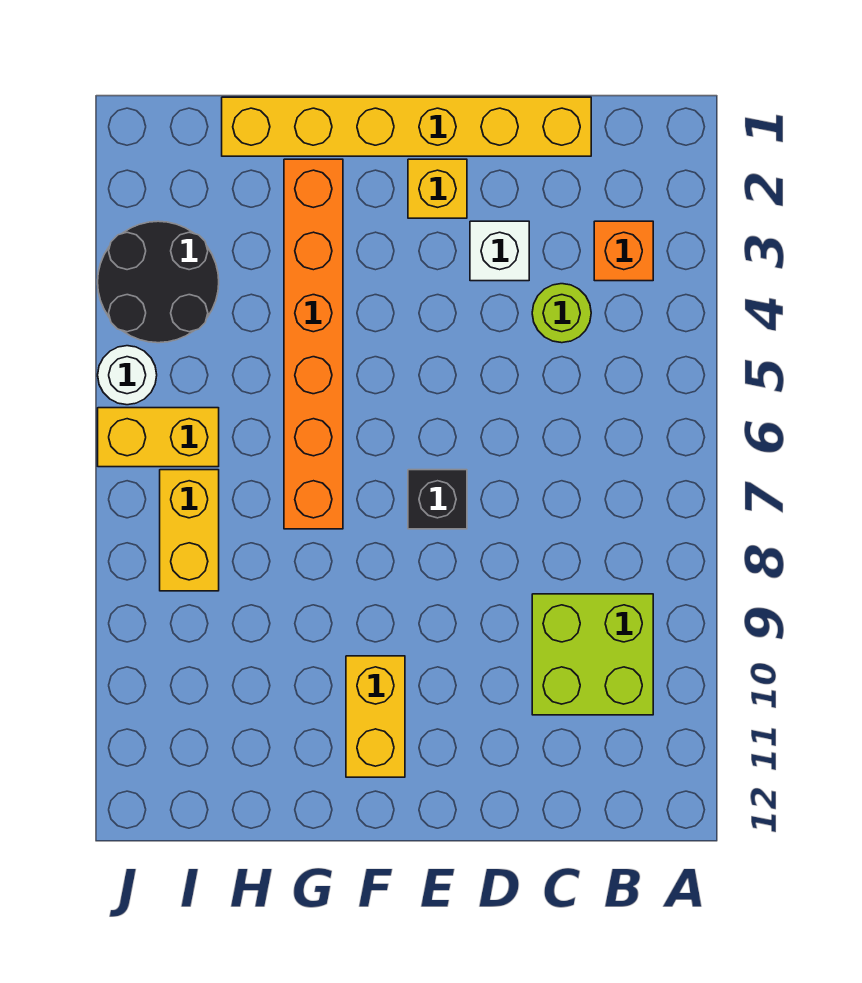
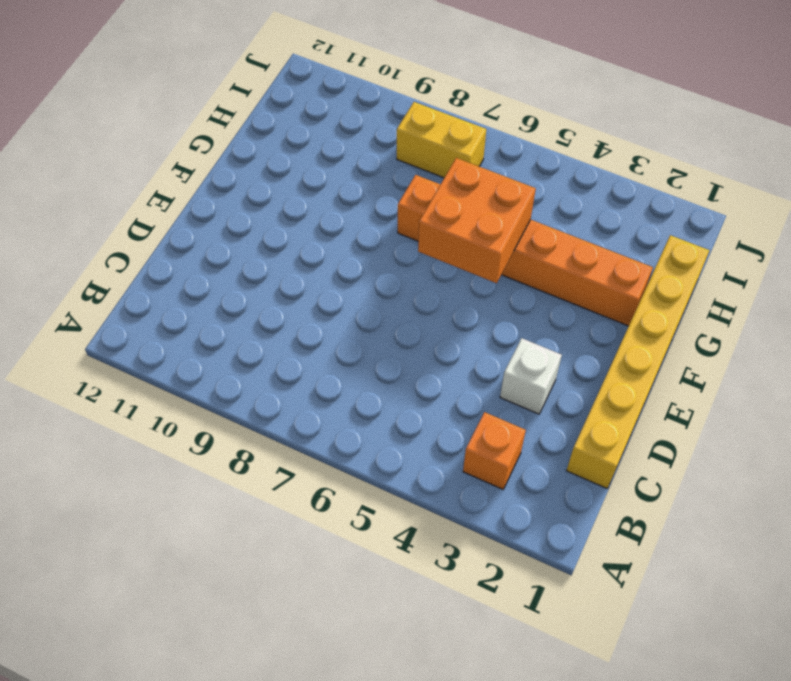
orange brick F5:G6 level 2 -> none
none -> lime brick B9:C10 level 1
none -> lime round brick C4 level 1
none -> yellow brick E2 level 1

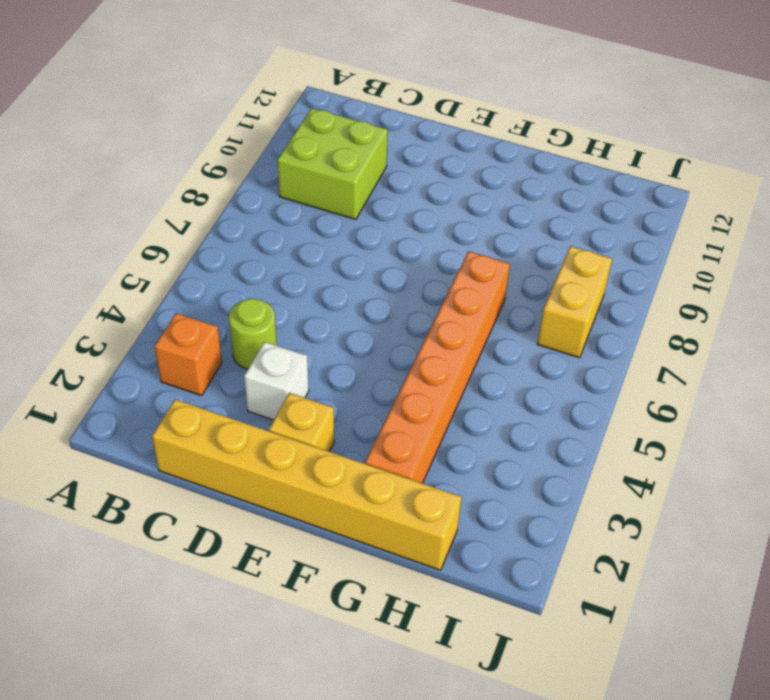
none -> black brick E7 level 1
none -> yellow brick F10:F11 level 1
none -> black round brick I3:J4 level 1

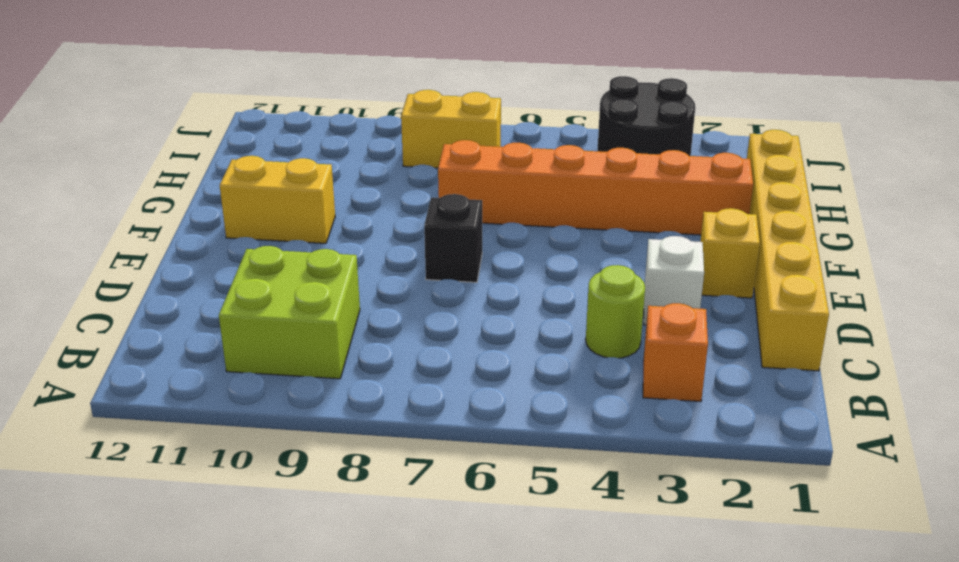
none -> yellow brick I6:J6 level 1
none -> white round brick J5 level 1

